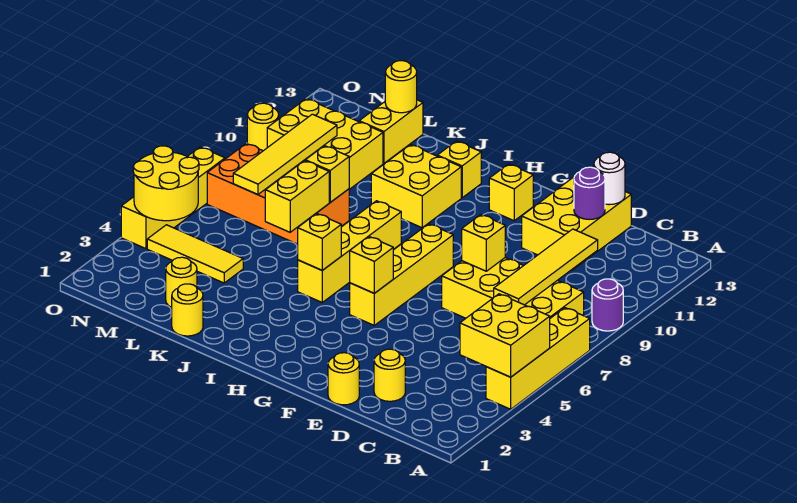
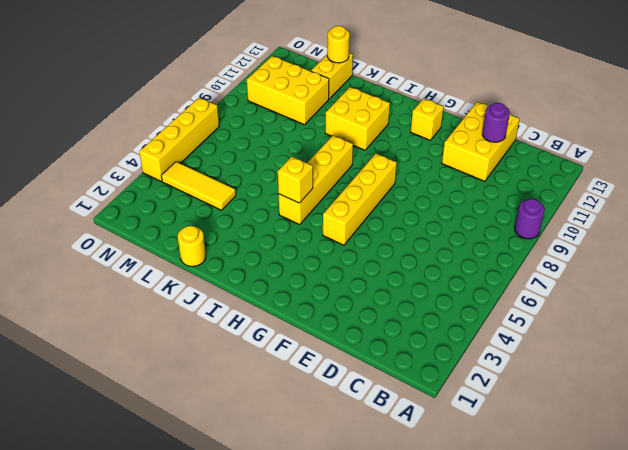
none -> yellow brick A4:A7 level 1
none -> yellow brick B7:E8 level 1
none -> yellow round brick D2 level 1
none -> yellow round brick E1 level 1

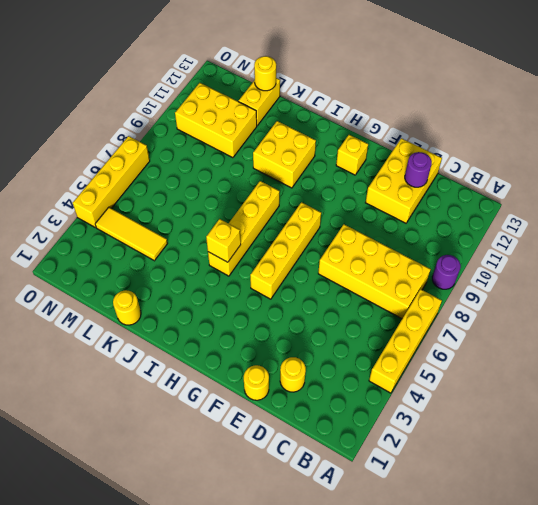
none -> yellow brick I12 level 1
none -> orange brick K7:N8 level 1
none -> yellow round brick L2 level 1
none -> yellow round brick O10 level 1

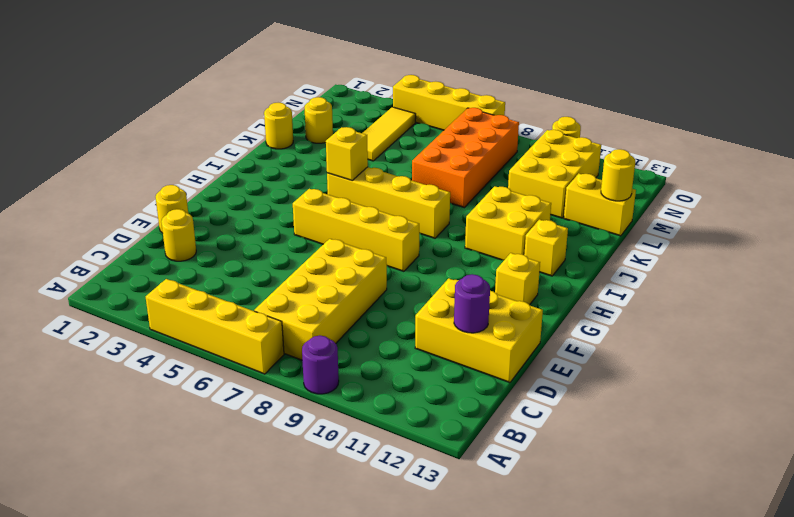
none -> yellow brick A4:B5 level 2
none -> yellow tile C7:C10 level 2
none -> white round brick D13 level 2
none -> yellow brick E8 level 2

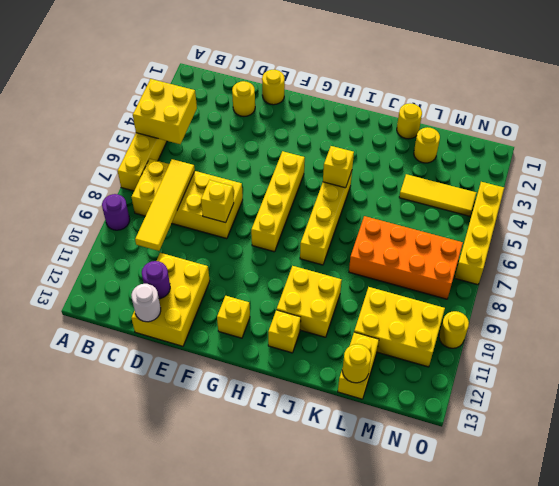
none -> yellow brick G5 level 2
none -> yellow brick K6:K7 level 2
none -> yellow brick K8 level 2
none -> yellow tile M7:M10 level 2

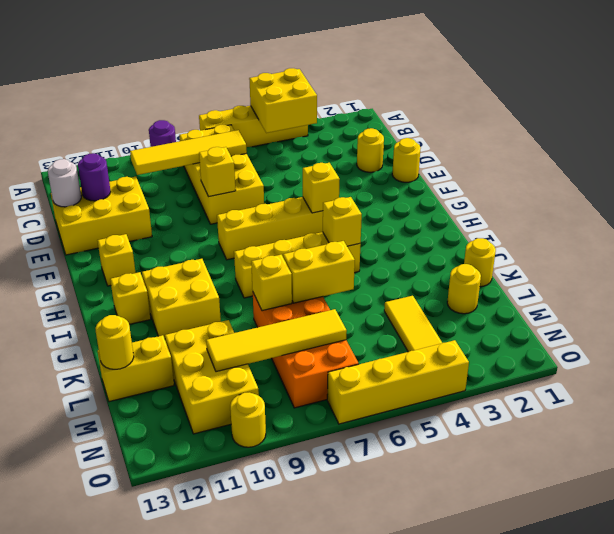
none -> yellow round brick N4:O5 level 2

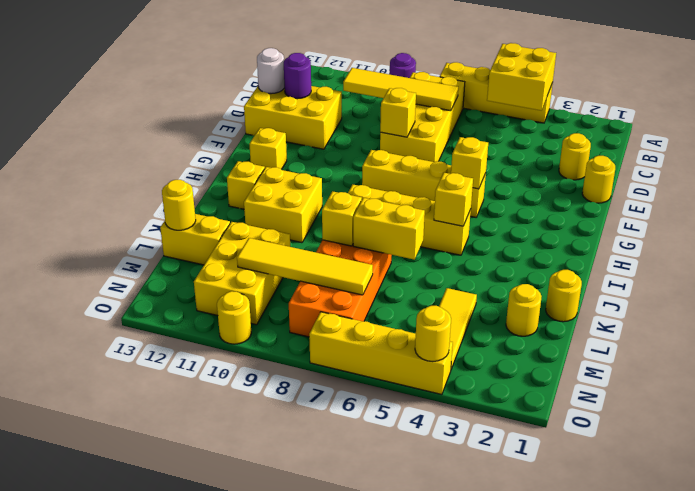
yellow round brick O4 level 2 -> yellow round brick N4:O5 level 2

